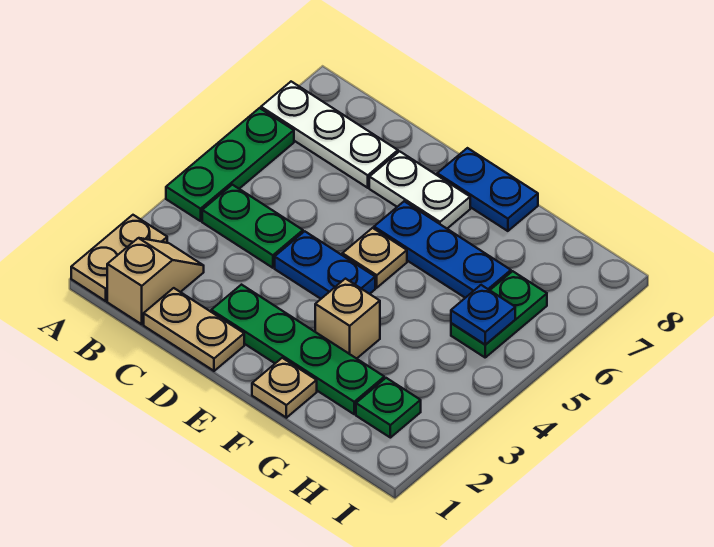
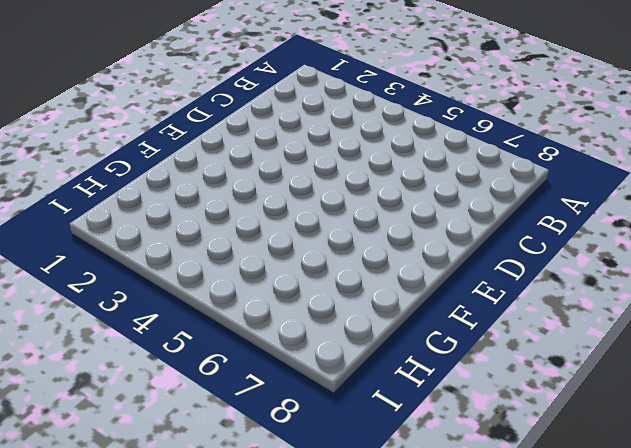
none -> tan plate A1:A2 level 1
none -> green plate A4:A6 level 1
none -> white plate A7:C7 level 1

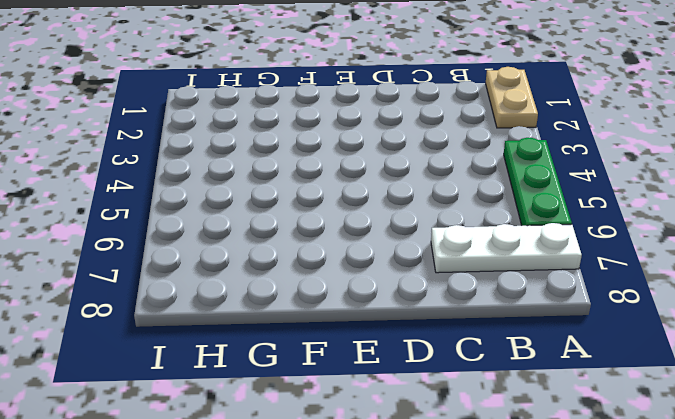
none -> tan slope B1:B2 level 1 top 1
none -> green plate B4:C4 level 1
none -> tan plate C1:D1 level 1

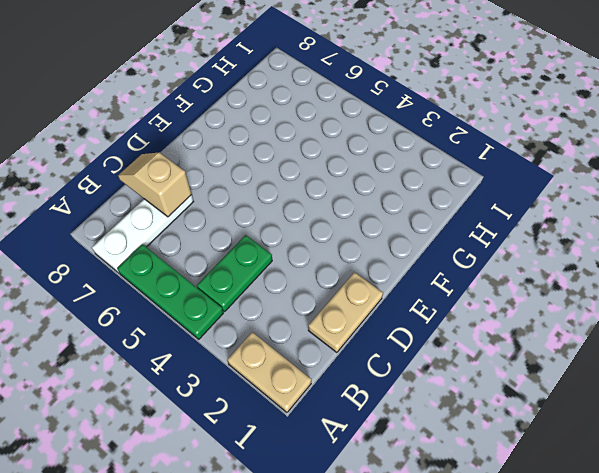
tan slope C7:C8 level 2 top 7 -> tan slope B1:B2 level 1 top 1
none -> green plate D2:G2 level 1
none -> blue plate D4:E4 level 1
none -> white plate D7:E7 level 1

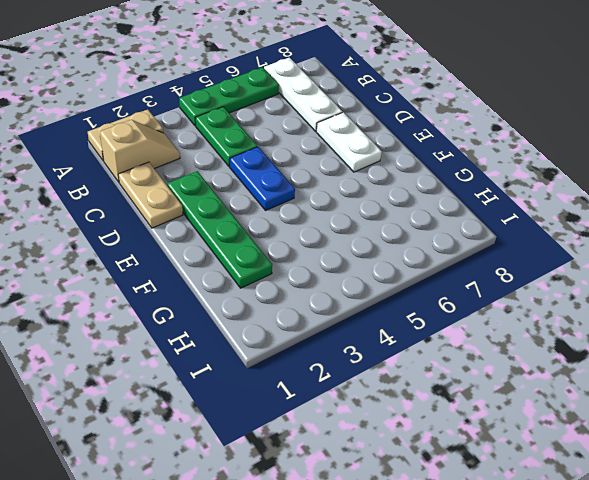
none -> tan plate E5 level 1
none -> blue plate E6:G6 level 1
none -> blue plate E8:F8 level 1

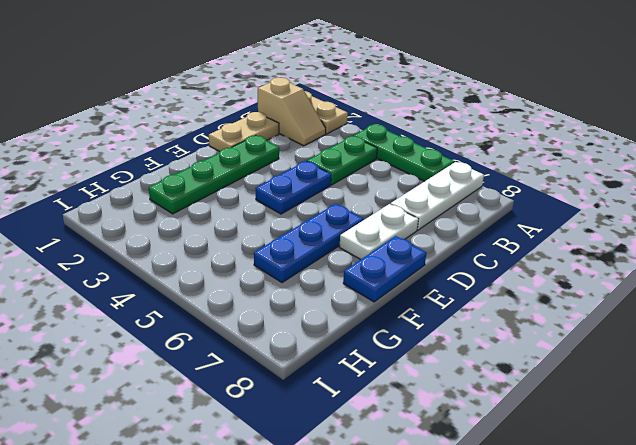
none -> tan plate E5 level 1
none -> tan plate F1 level 1
none -> tan brick F3 level 1

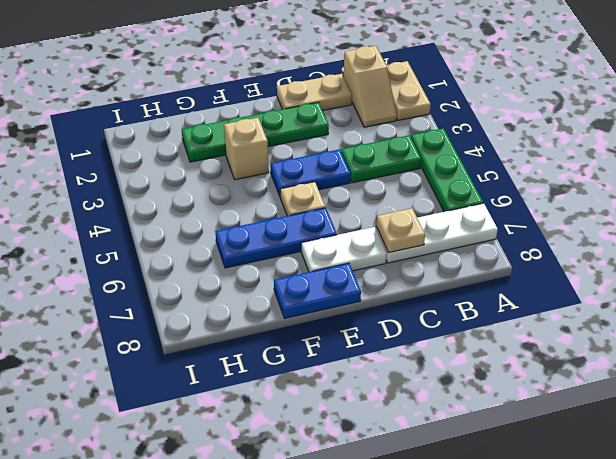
tan plate C7 level 2 -> tan plate F1 level 1
none -> green plate H2 level 1
none -> green plate H5:H6 level 1
none -> blue plate H5 level 2

